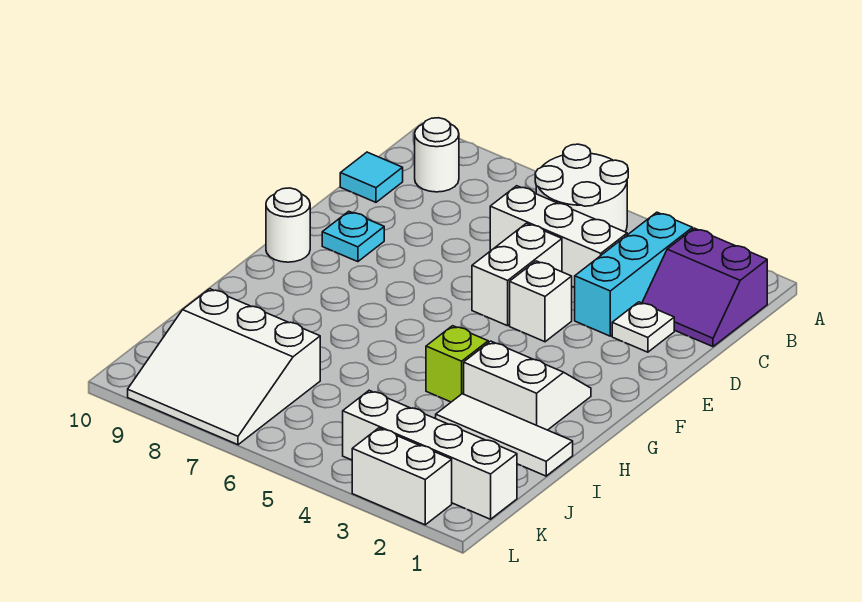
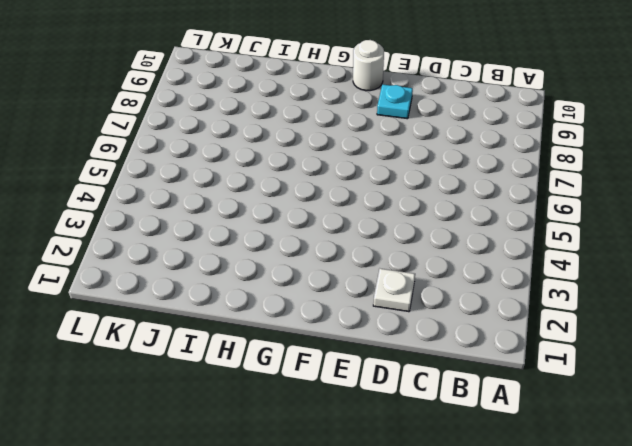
none -> white round brick A5:B6 level 1
none -> purple slope B1:C2 level 1 top B
none -> cyan brick B3:D3 level 1

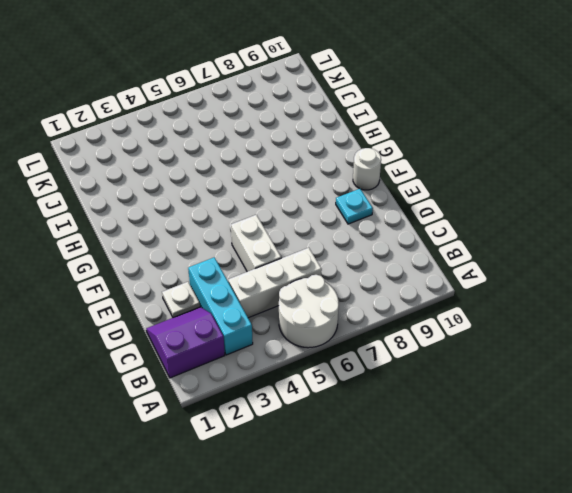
none -> white round brick B9 level 1
none -> cyan tile C10 level 1
none -> white brick E4 level 1

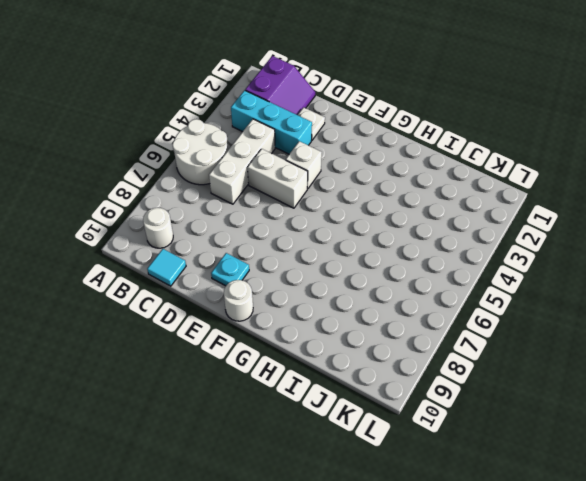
none -> white slope G2:H3 level 1 top H
none -> lime brick H4 level 1
none -> white tile I1:I3 level 1

